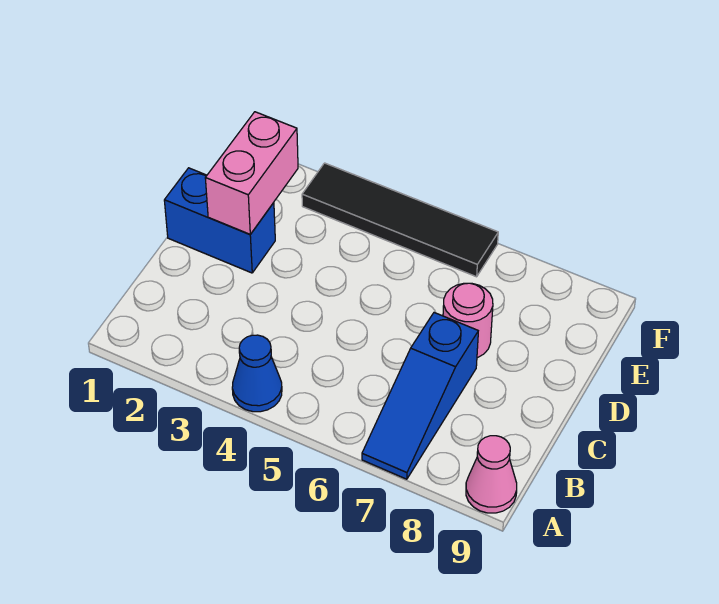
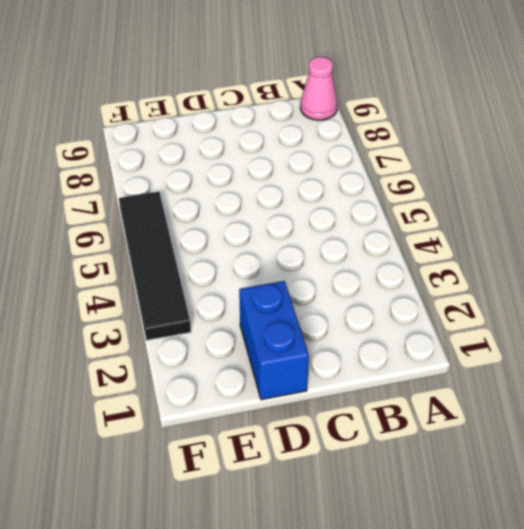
none -> blue cone A4 level 1
none -> blue slope A7:C7 level 1 top C

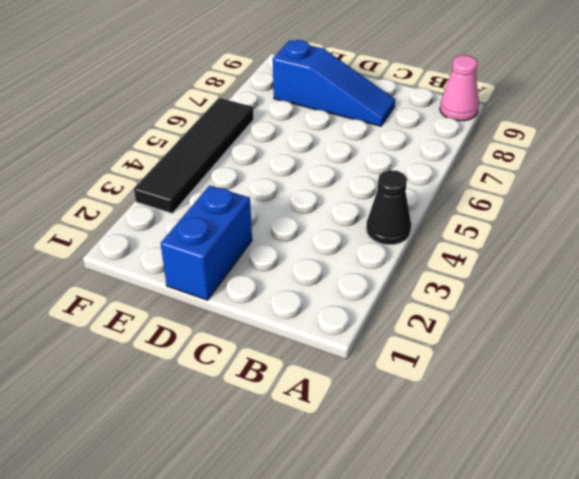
black cone A4 level 1 -> blue cone A4 level 1
blue slope C8:E8 level 1 top E -> blue slope A7:C7 level 1 top C
none -> pink round brick D7 level 1
none -> pink brick D2:E2 level 2

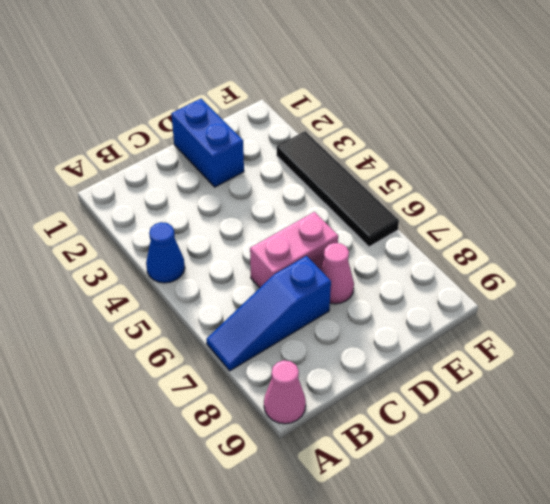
pink brick C6:D6 level 1 -> pink brick D2:E2 level 2
pink cone D7 level 1 -> pink round brick D7 level 1

